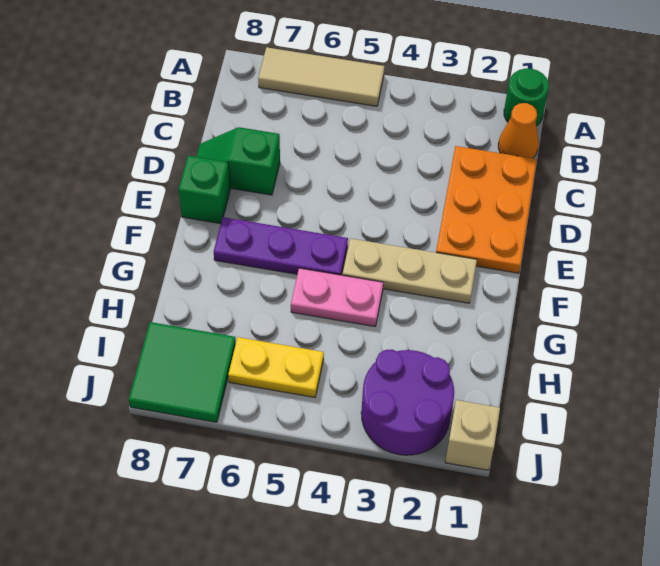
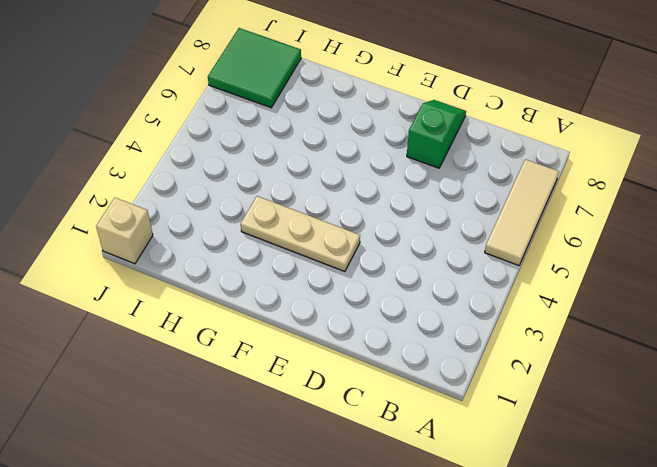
tan plate E3:G3 level 1 -> tan plate F2:F4 level 1
none -> green round brick A1 level 1
none -> orange cone B1 level 1
none -> orange plate C1:E2 level 1

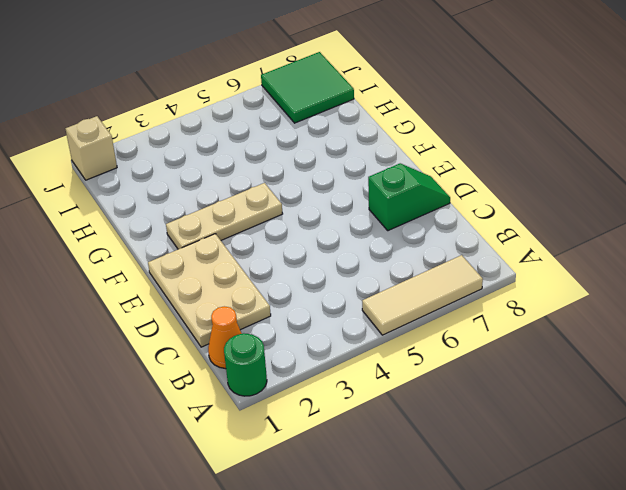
tan plate C1:E2 level 1 -> orange plate C1:E2 level 1
none -> green brick E8 level 1
none -> purple plate F5:F7 level 1
none -> pink plate G4:G5 level 1

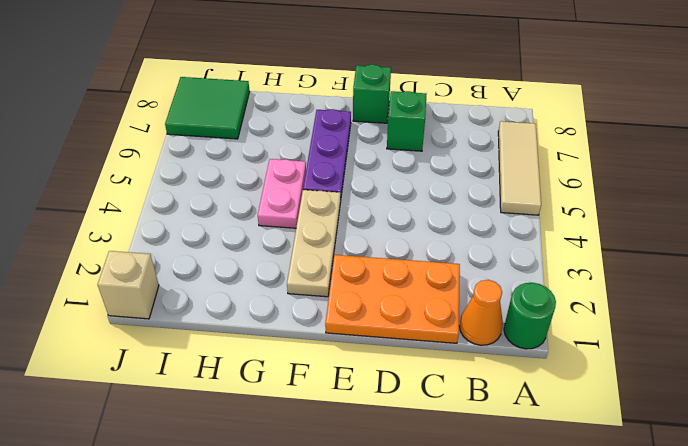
none -> purple round brick I2:J3 level 1
none -> yellow plate I5:I6 level 1

